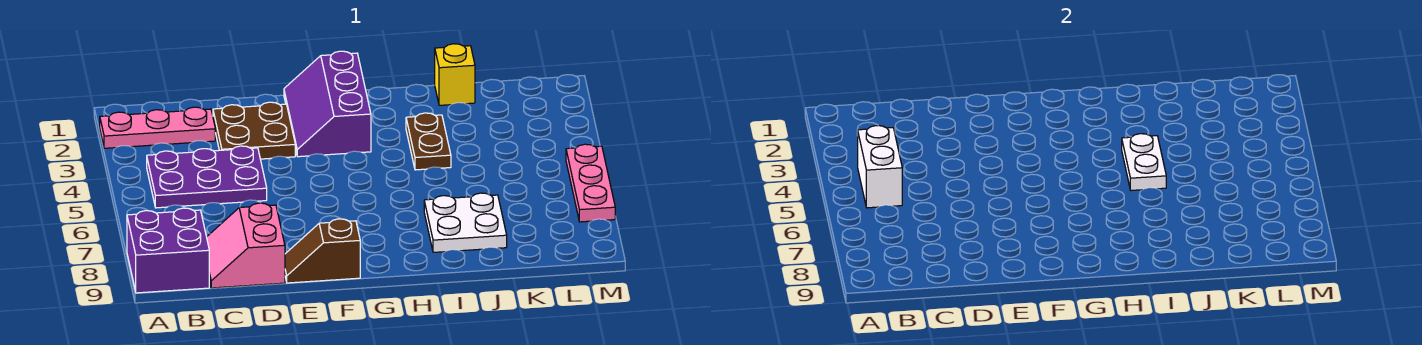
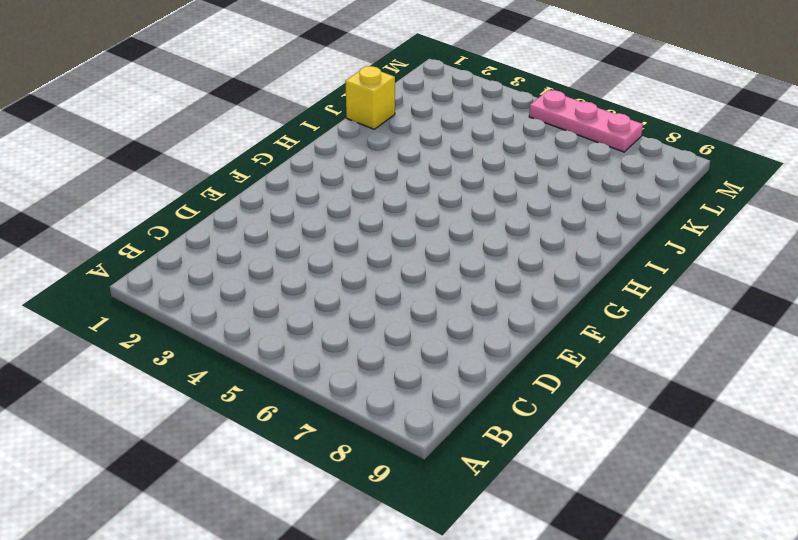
none -> pink plate A2:C2 level 1
none -> purple brick A8:B9 level 1
none -> purple plate B4:D5 level 1

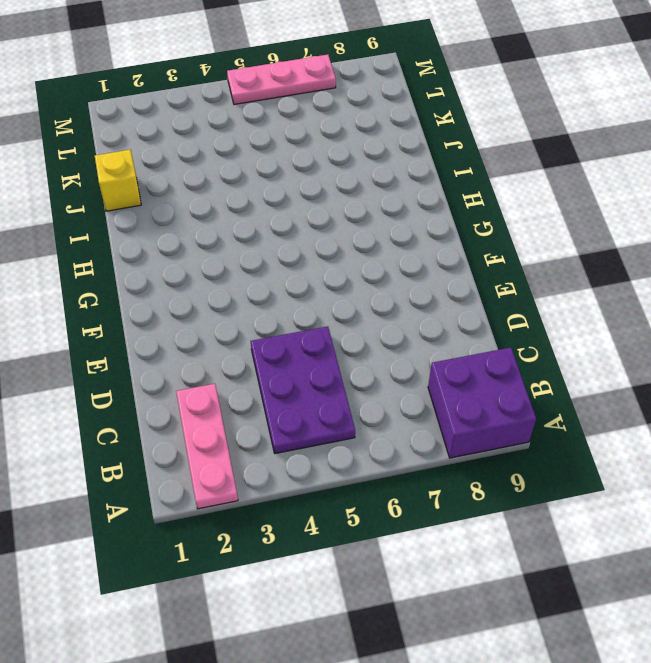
none -> pink slope C8:D9 level 1 top D
none -> brown plate D2:E3 level 1
none -> brown slope E9:F9 level 1 top F

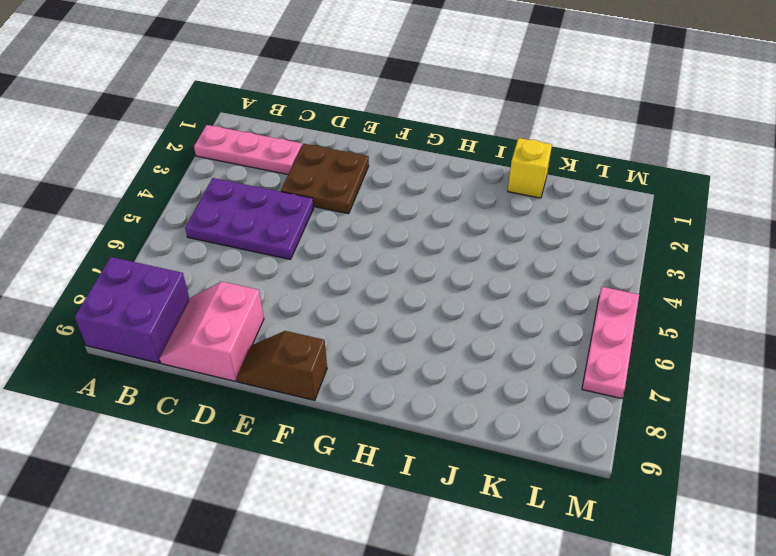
none -> purple slope F1:G3 level 1 top G
none -> brown plate I3:I4 level 1
none -> white plate I7:J8 level 1

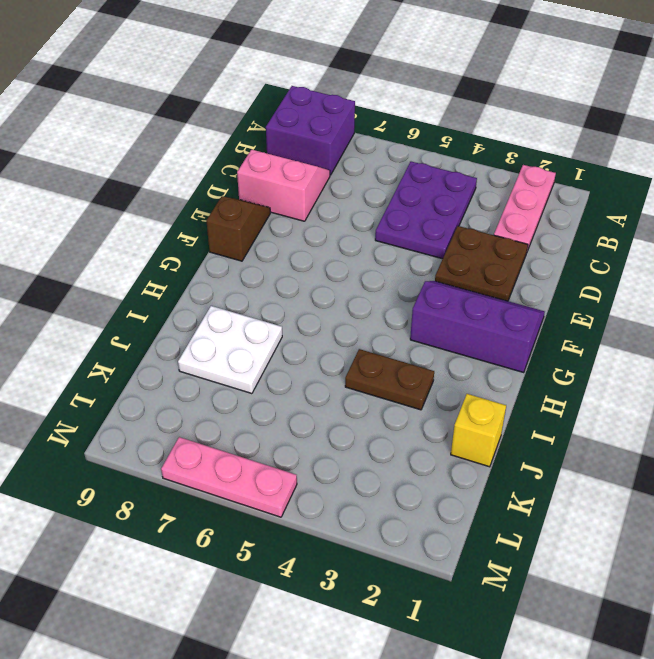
none -> white brick B4:B5 level 2
none -> white plate I4:I5 level 2

